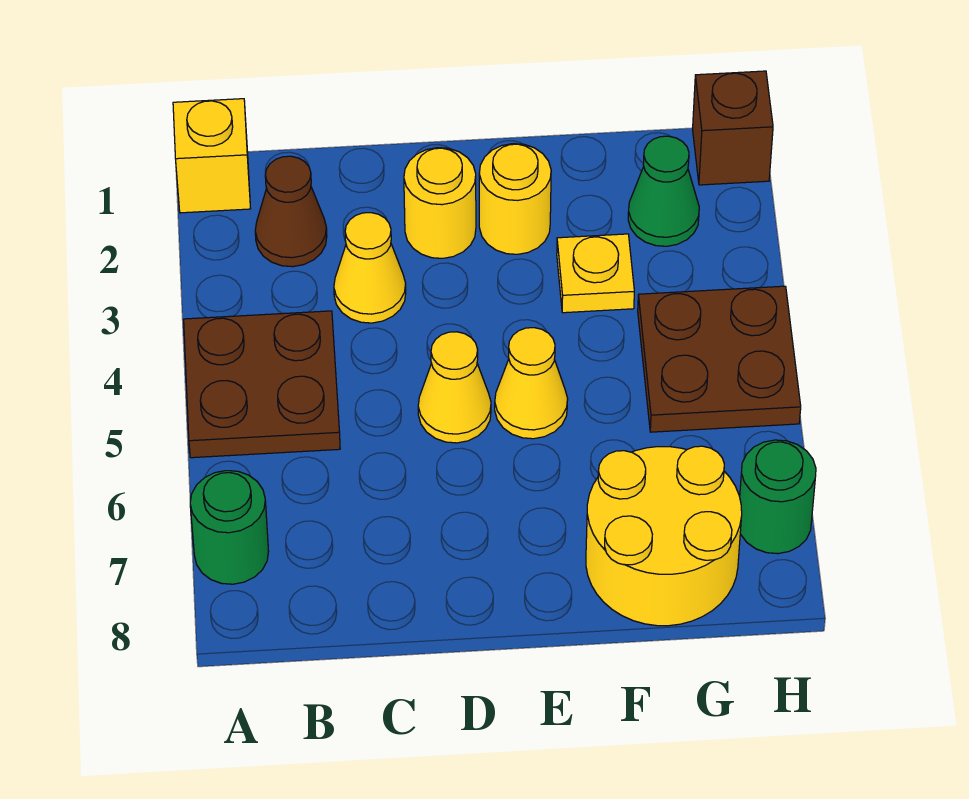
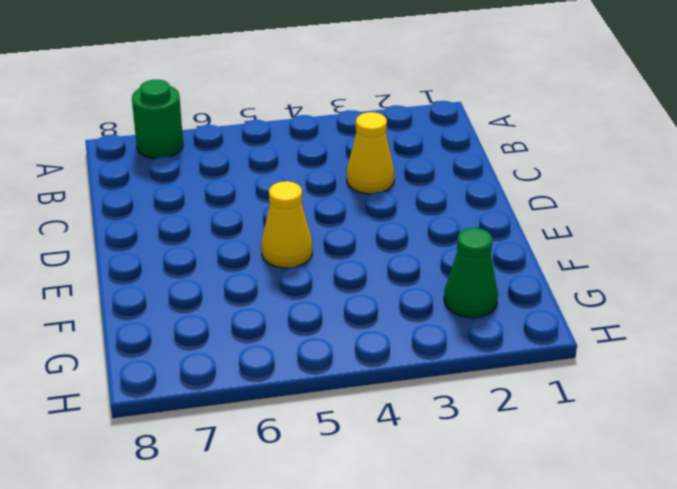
none -> yellow brick A1 level 1
none -> brown plate A4:B5 level 1
none -> brown cone B2 level 1

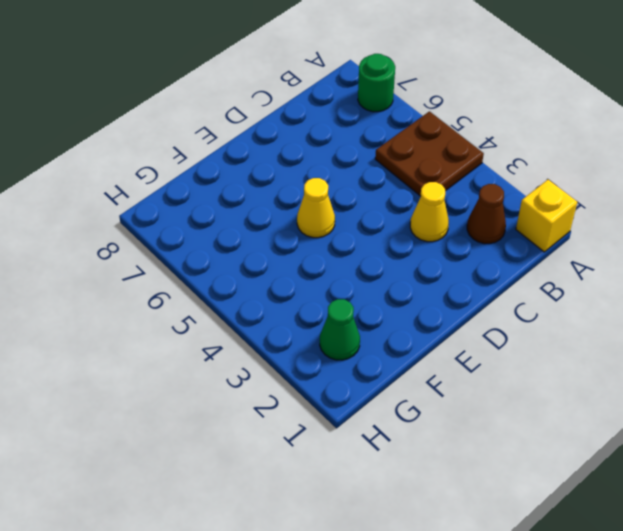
none -> yellow round brick D2 level 1
none -> yellow cone D5 level 1
none -> yellow round brick E2 level 1

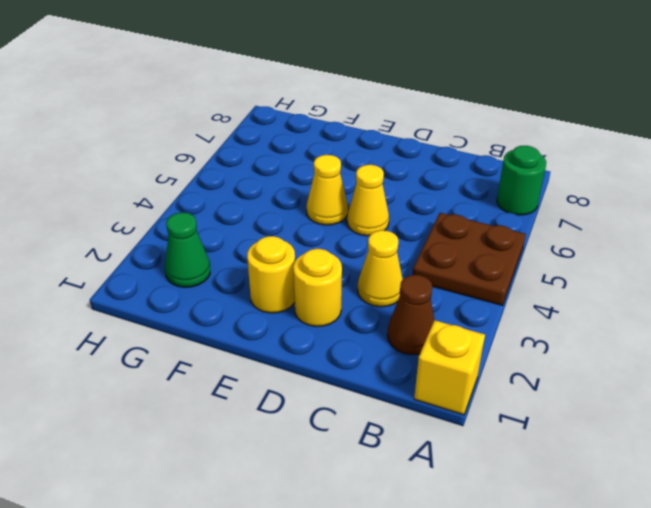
none -> yellow plate F3 level 1
none -> yellow round brick F7:G8 level 1
none -> brown plate G4:H5 level 1

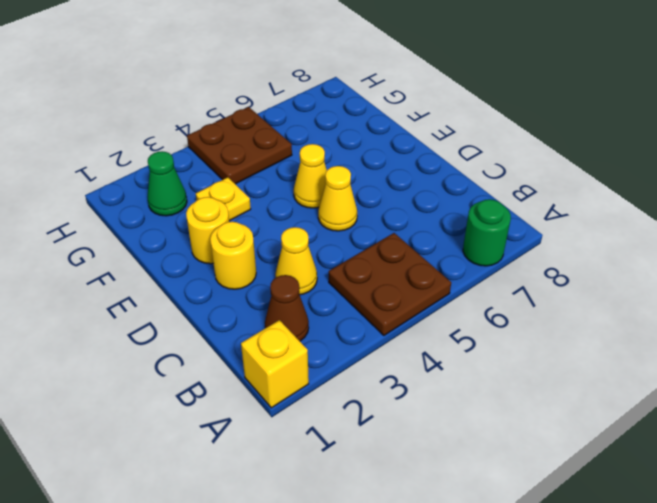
none -> yellow round brick F7:G8 level 1
none -> brown brick H1 level 1
none -> green round brick H7 level 1

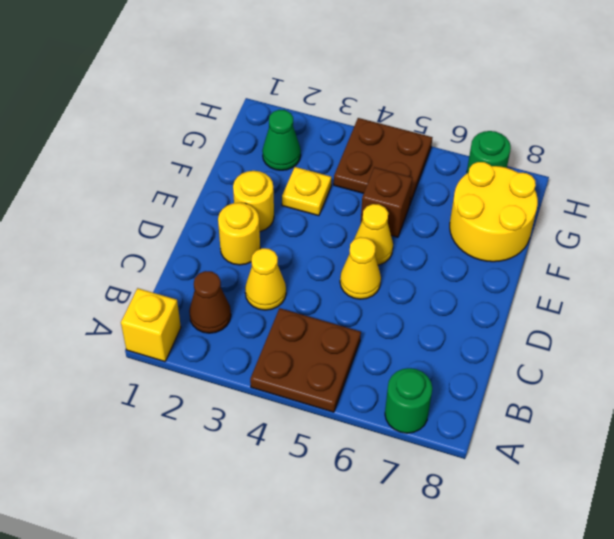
brown brick F5 level 1 -> brown brick H1 level 1

